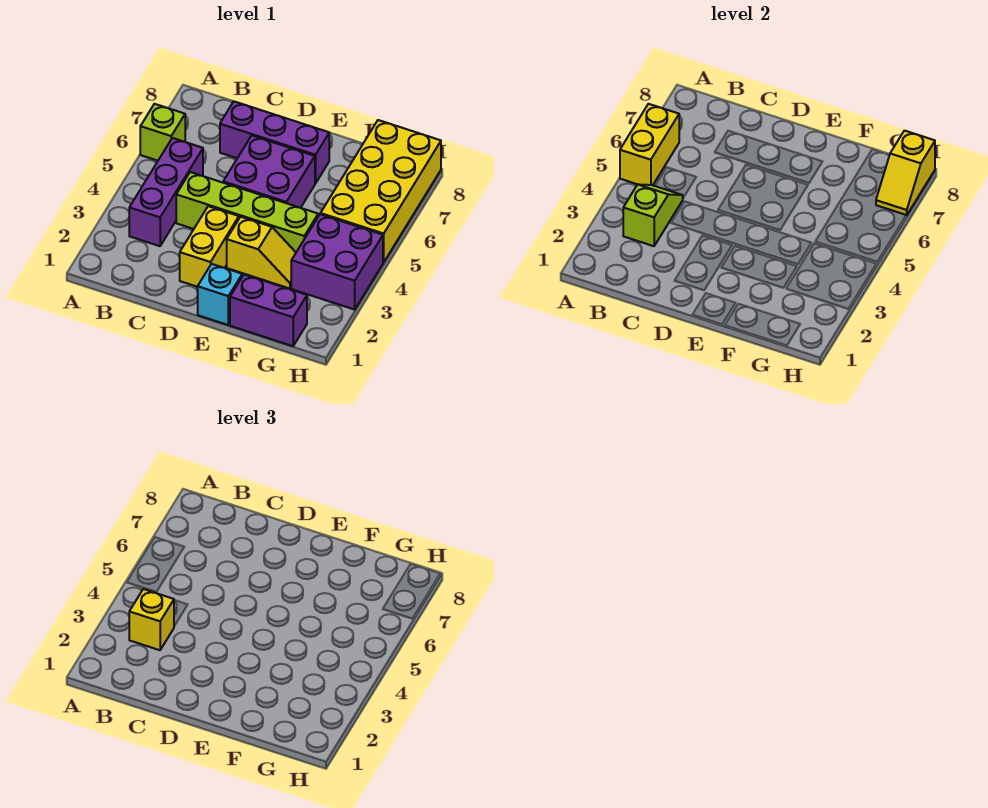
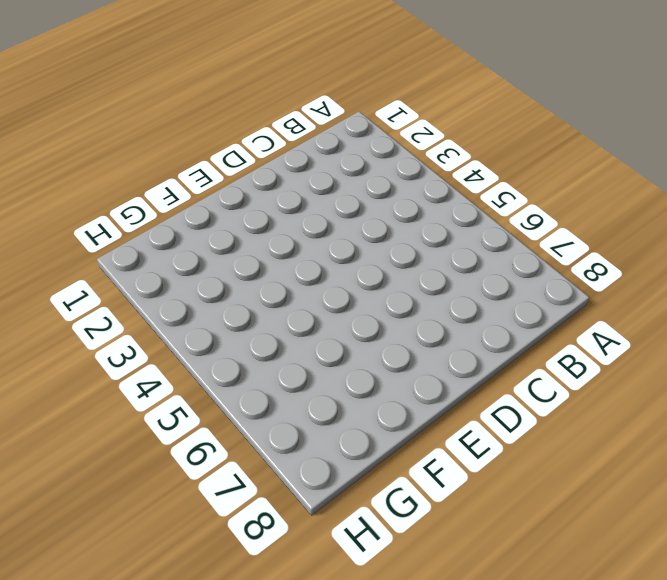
none -> lime brick A6 level 1
none -> purple brick B3:B5 level 1
none -> lime brick C4:F4 level 1

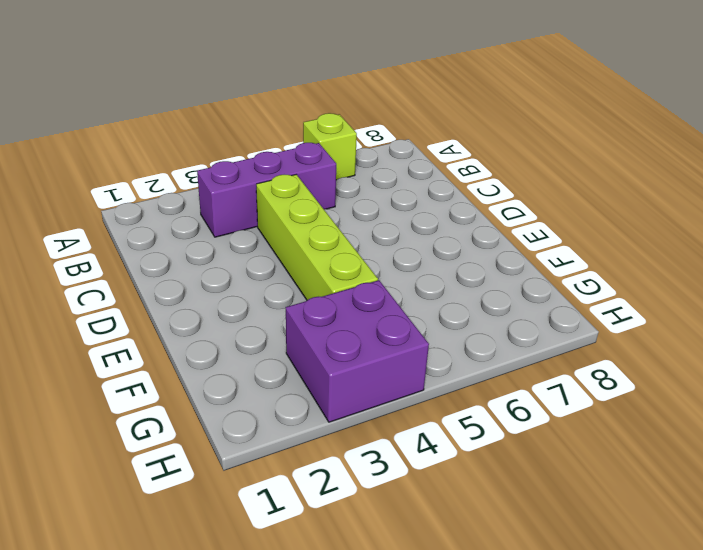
none -> purple brick C7:E7 level 1
none -> yellow brick D2:D3 level 1
none -> purple brick D5:E6 level 1

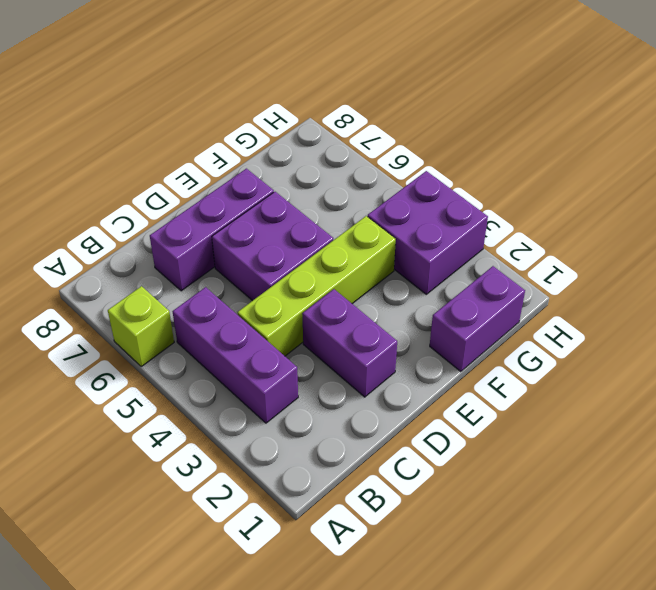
purple brick D2:D3 level 1 -> yellow brick D2:D3 level 1
none -> cyan brick E1 level 1
none -> yellow slope E3:F3 level 1 top E
none -> yellow brick G5:H8 level 1

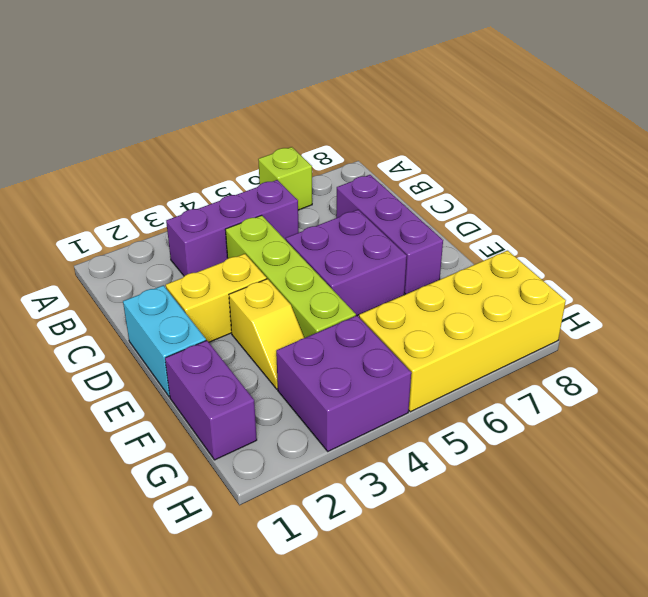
cyan brick D1:E1 level 1 -> cyan brick E1 level 1
none -> yellow brick A5:A6 level 2
none -> lime slope B3:B4 level 2 top 3
none -> yellow slope H7:H8 level 2 top 8

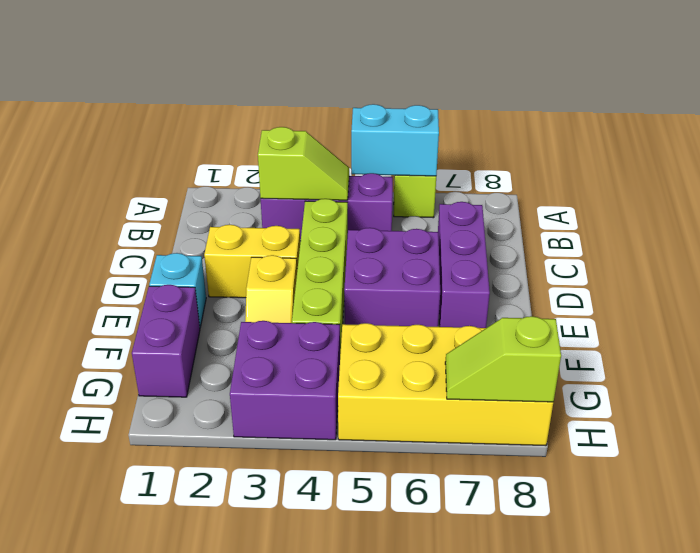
cyan brick A5:A6 level 2 -> yellow brick A5:A6 level 2
lime slope H7:H8 level 2 top 8 -> yellow slope H7:H8 level 2 top 8
none -> yellow brick B3 level 3

